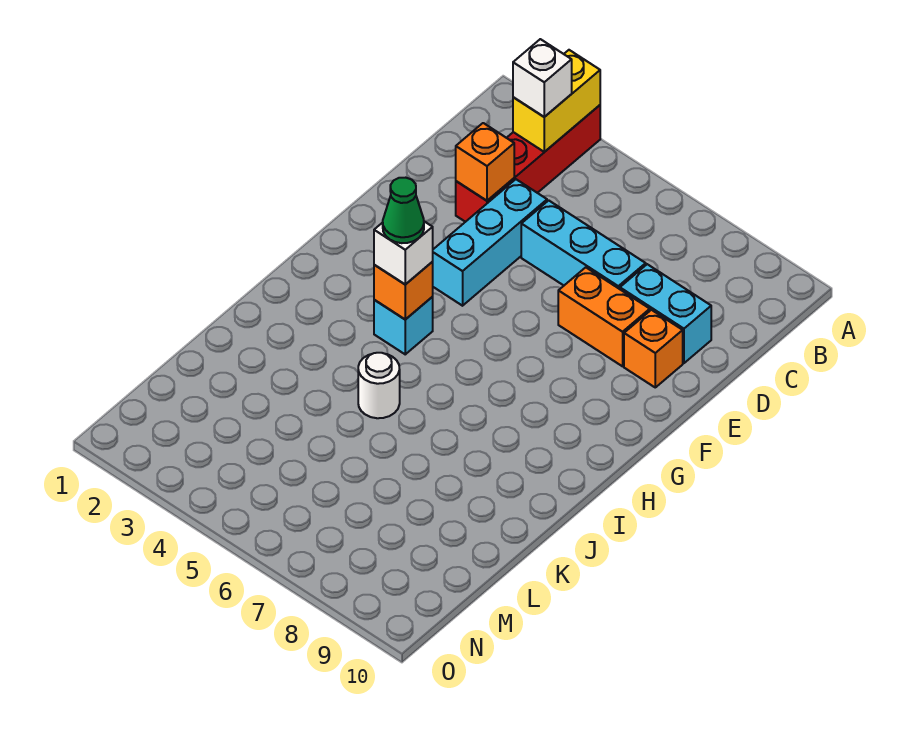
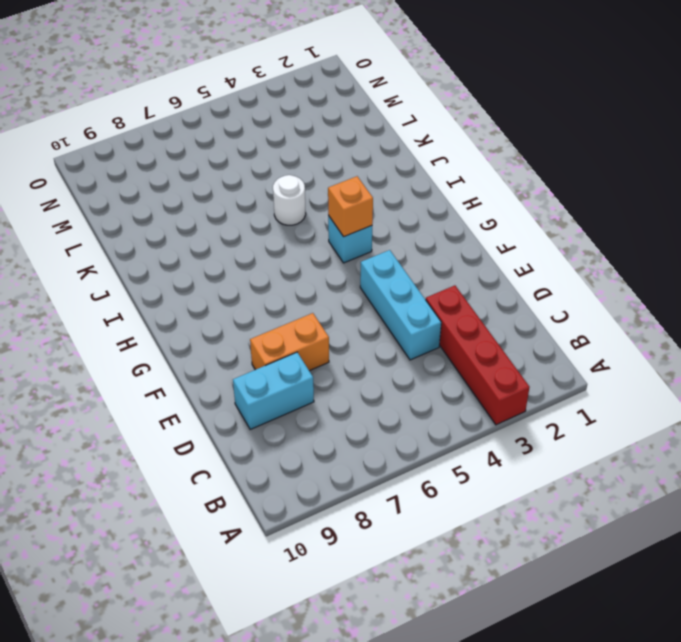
none -> cyan brick D5:D7 level 1
none -> orange brick E9 level 1
none -> yellow brick A3:B3 level 2

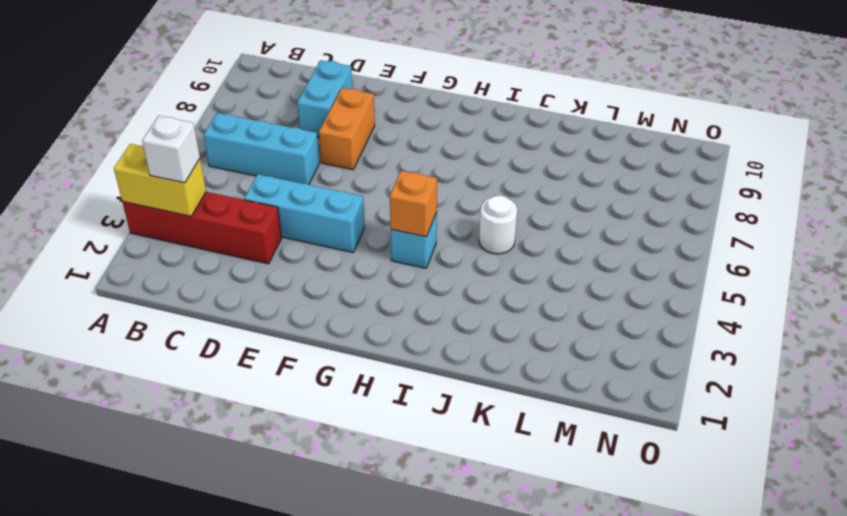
cyan brick B6:D6 level 1 -> cyan brick D5:D7 level 1
none -> orange brick E9 level 1
none -> orange brick D3 level 2
none -> white brick H4 level 3

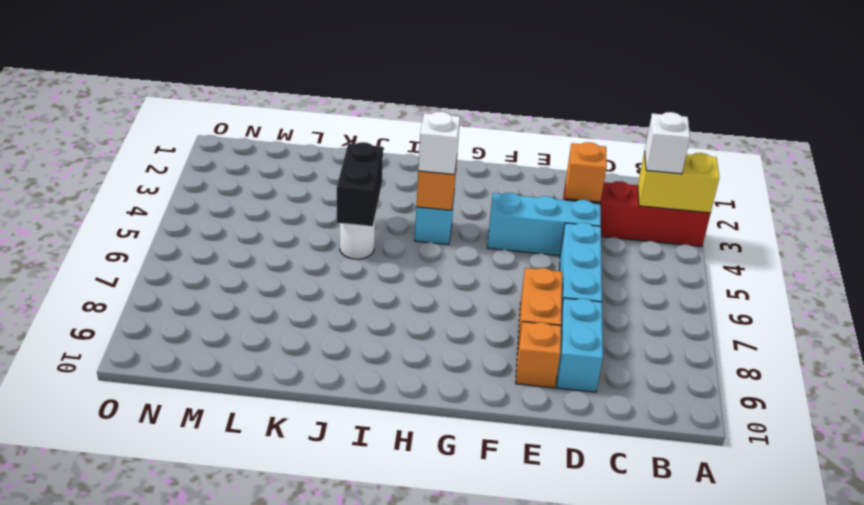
black brick J4:J5 level 2 -> none
none -> green cone H4 level 4

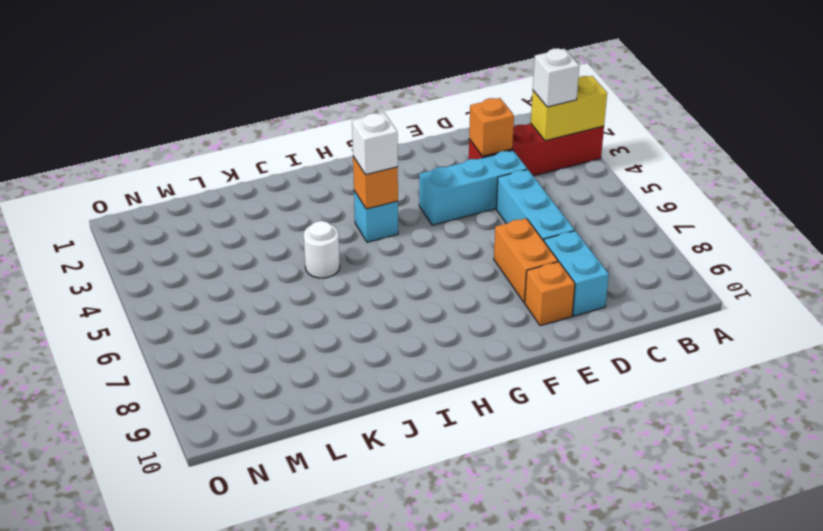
none -> green cone H4 level 4

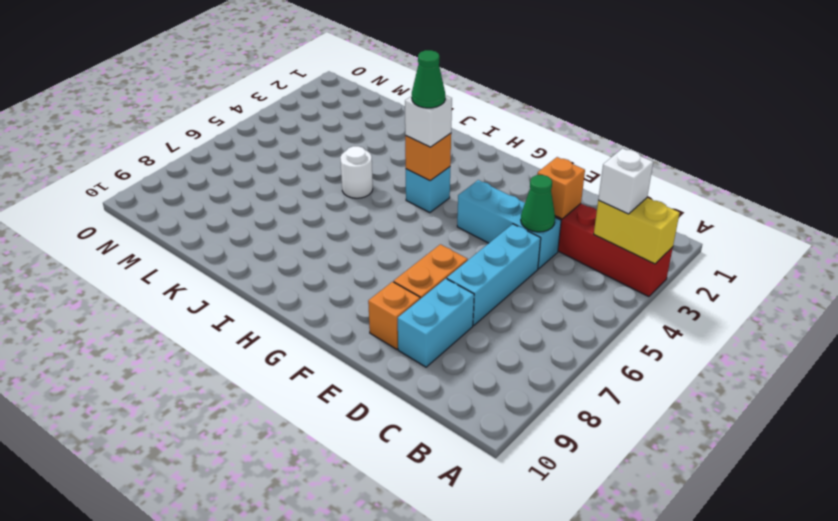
green cone D4 level 2 -> none

